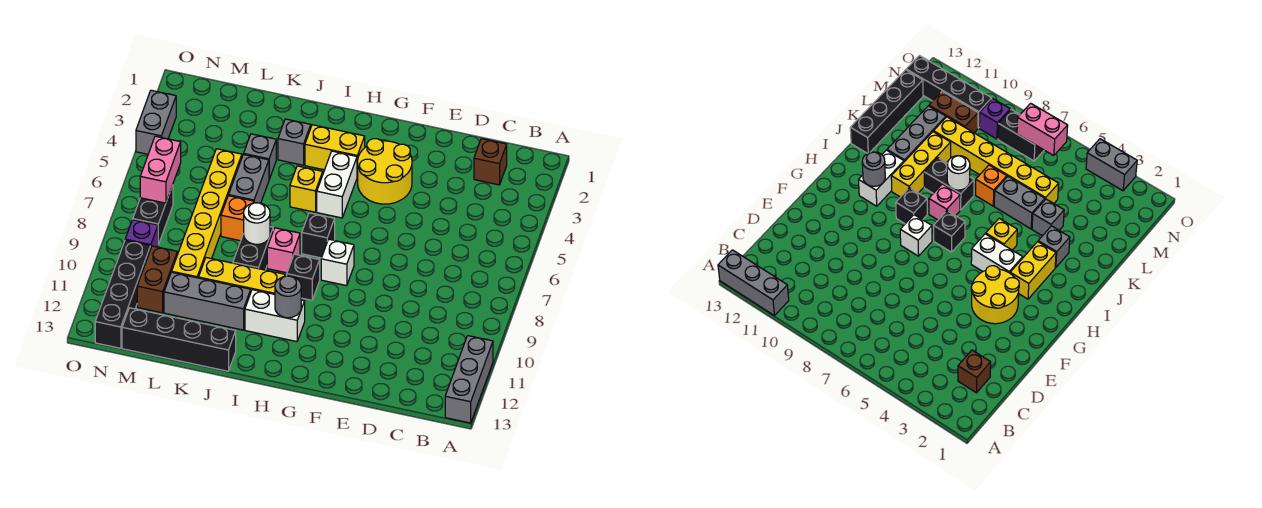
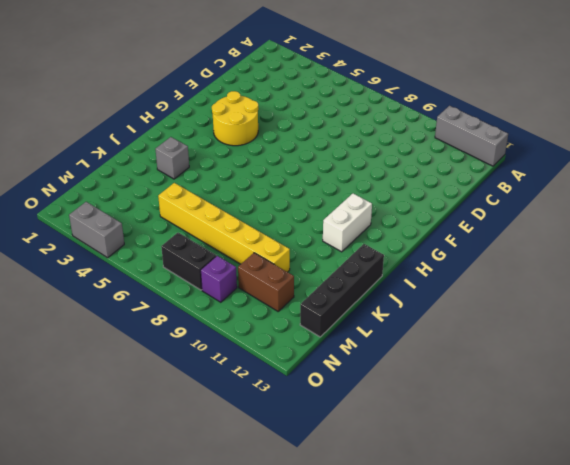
none -> brown brick C2 level 1
none -> white brick G8 level 1
none -> yellow brick H3:I3 level 1

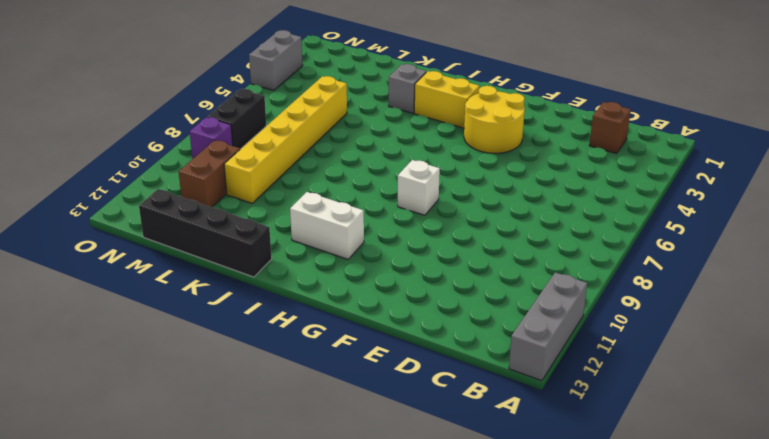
none -> white brick H4:H5 level 1
none -> black brick H7 level 1
none -> black brick H9 level 1

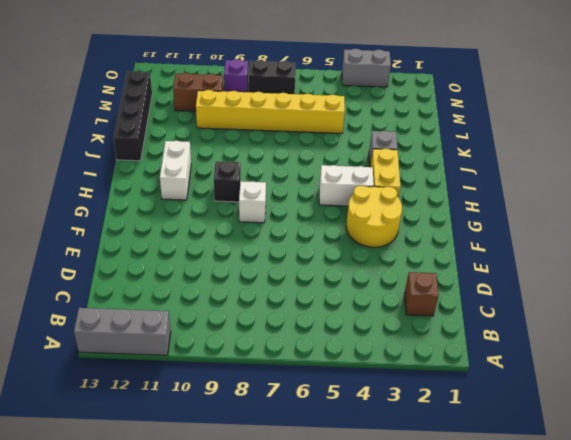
none -> black brick H7 level 1
none -> yellow brick I5 level 1
none -> pink brick I8 level 1

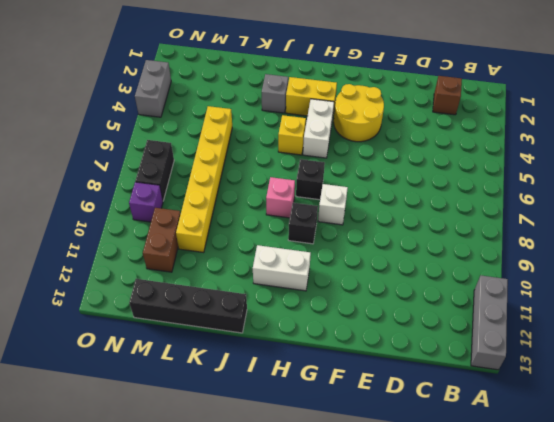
none -> yellow brick I10:K10 level 1
none -> black brick J8:J9 level 1
none -> grey brick J11:L11 level 1

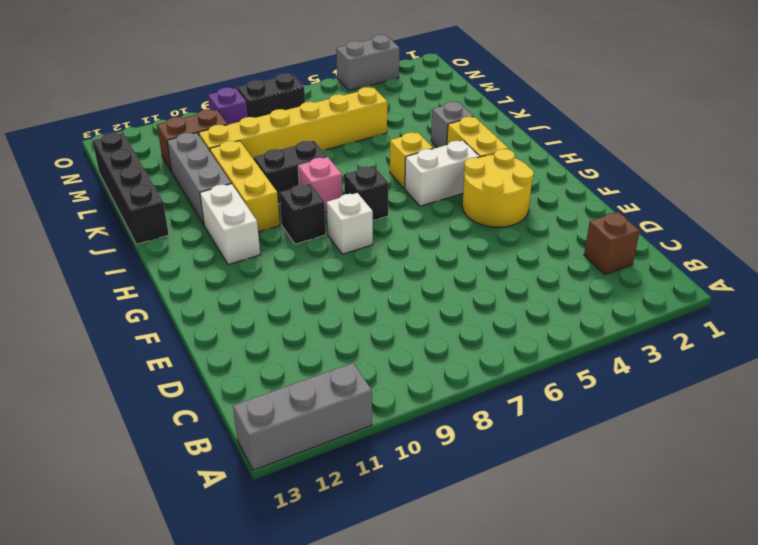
none -> grey brick K4 level 1
none -> grey brick K5:K6 level 1
none -> orange brick K7 level 1

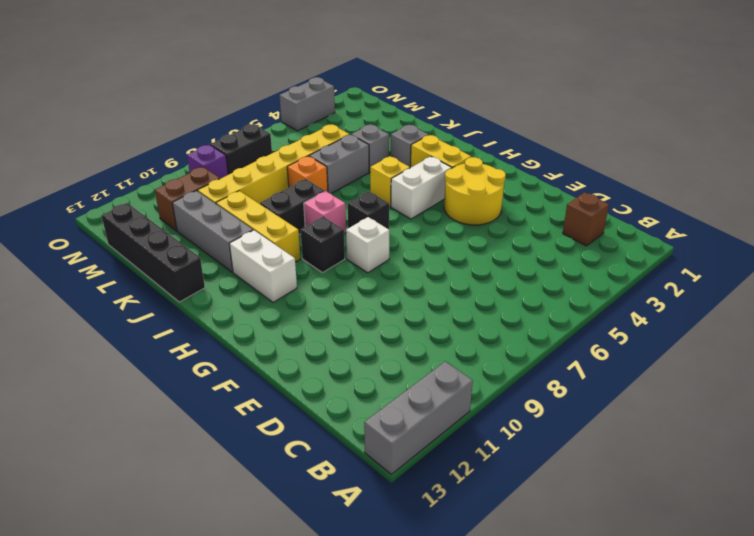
none -> black brick N10:N13 level 1
none -> grey round brick H11 level 2
none -> white round brick J8 level 2

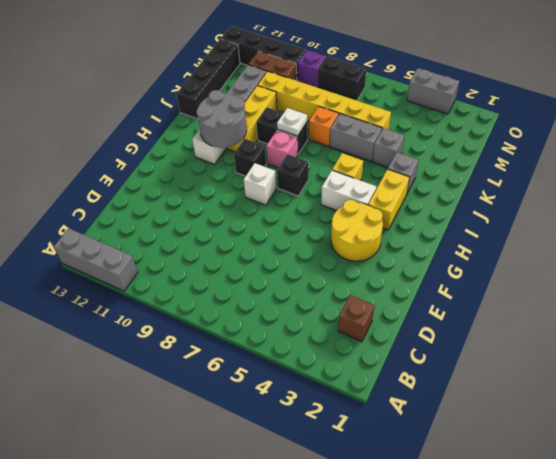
grey round brick H10:I11 level 2 -> grey round brick H11 level 2
white plate J8 level 2 -> white round brick J8 level 2
none -> pink brick N6:N7 level 2

